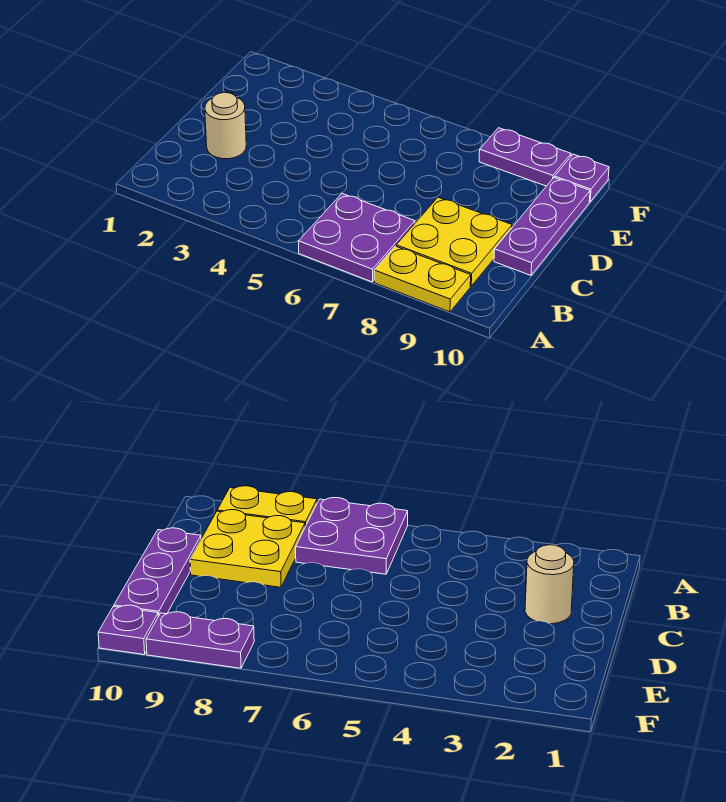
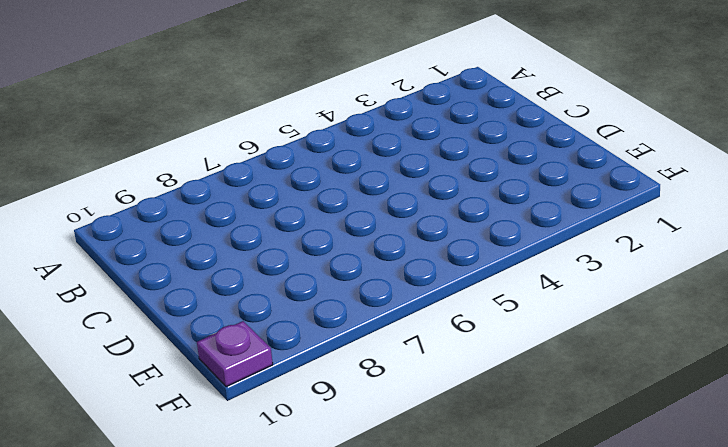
none -> purple plate A6:B7 level 1
none -> yellow plate A8:A9 level 1

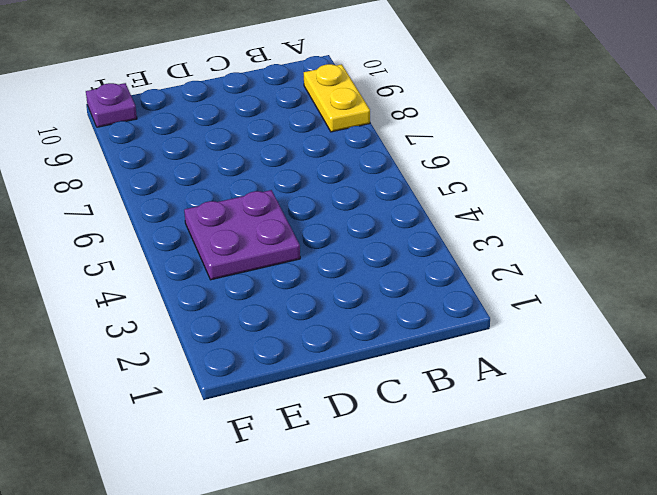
purple plate D4:E5 level 1 -> purple plate A6:B7 level 1
none -> yellow plate B8:C9 level 1
none -> tan round brick C2 level 1

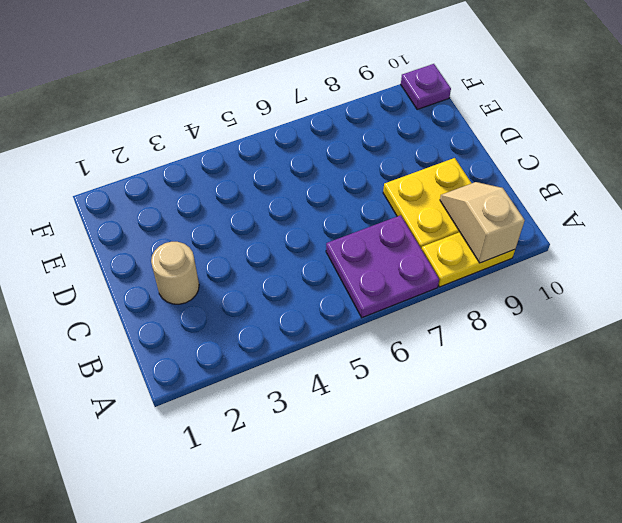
tan slope A9:B9 level 2 top A -> none
none -> purple plate C10:E10 level 1
none -> purple plate F8:F9 level 1

